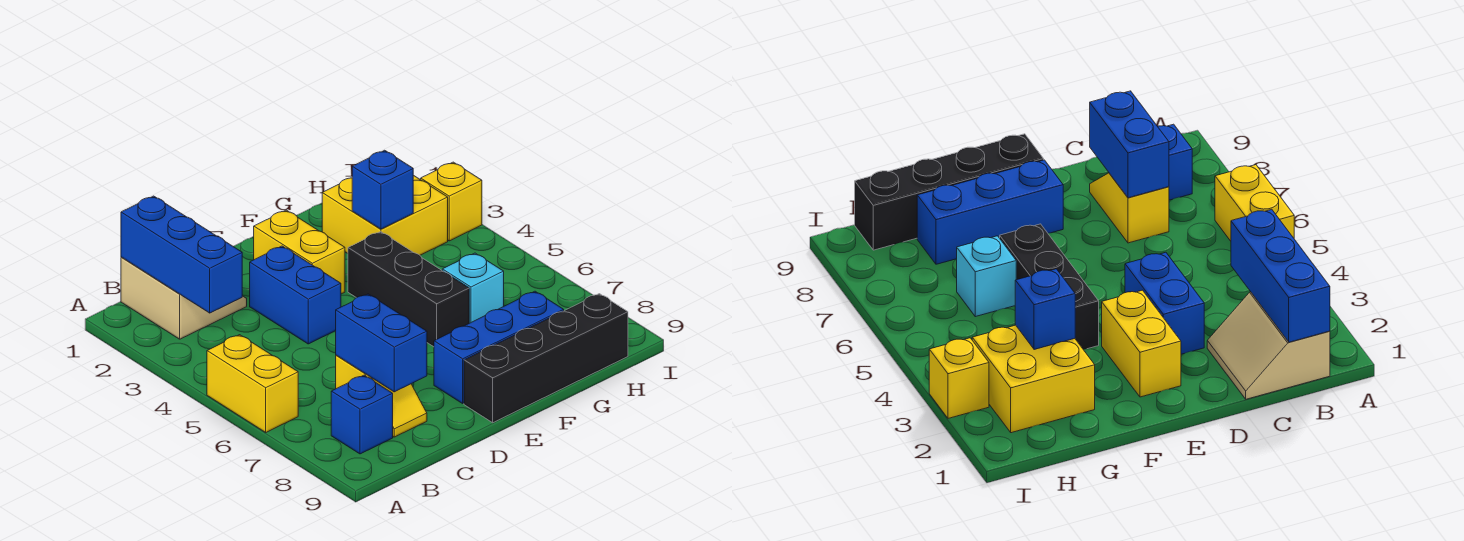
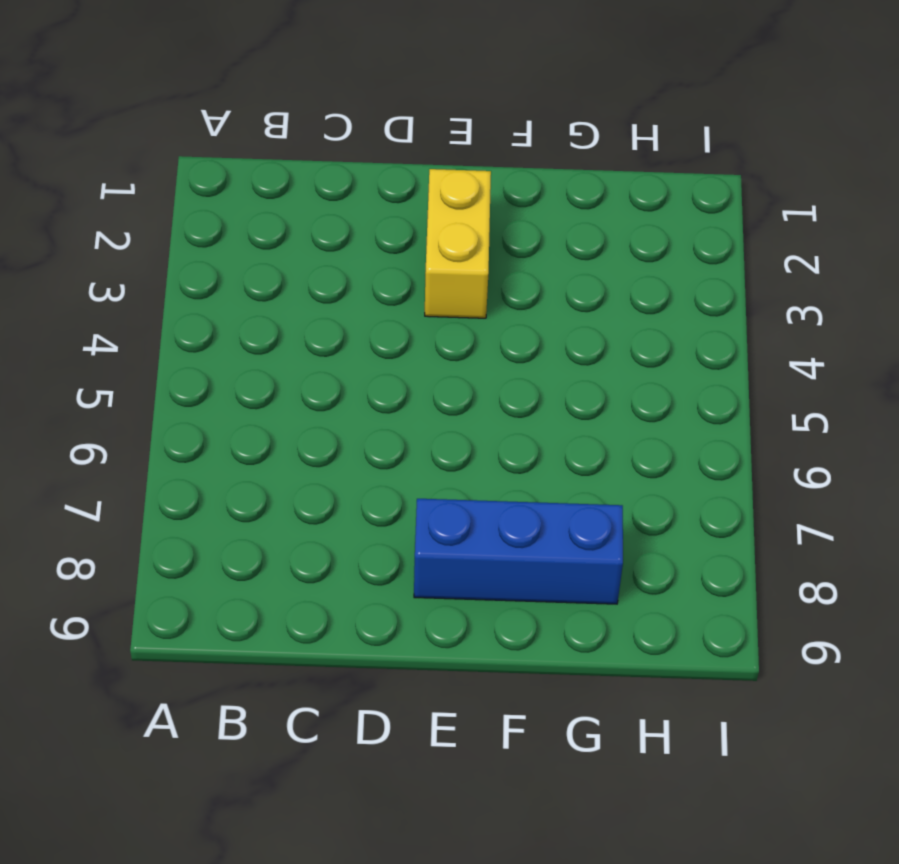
none -> yellow brick A5:A6 level 1
none -> tan slope B1:C2 level 1 top B
none -> blue brick B8 level 1

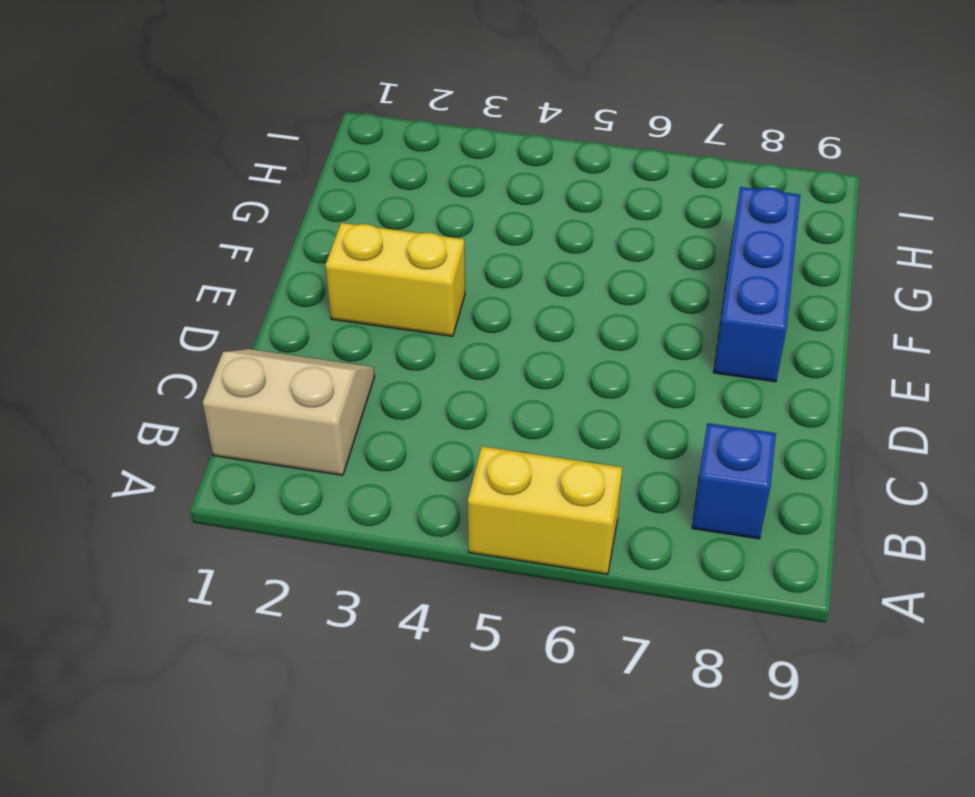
none -> yellow slope C7:C8 level 1 top 7
none -> blue brick D3:D4 level 1
none -> black brick E9:H9 level 1

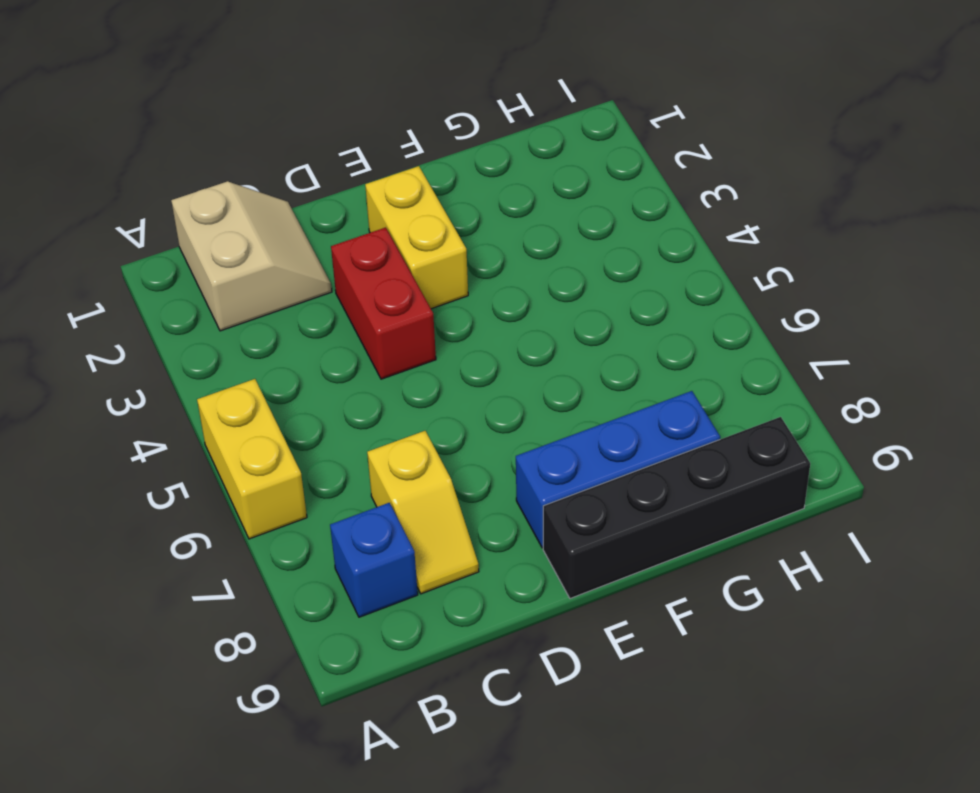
red brick D3:D4 level 1 -> blue brick D3:D4 level 1
none -> black brick F4:F6 level 1
none -> yellow brick G2:H3 level 1
none -> cyan brick G6 level 1

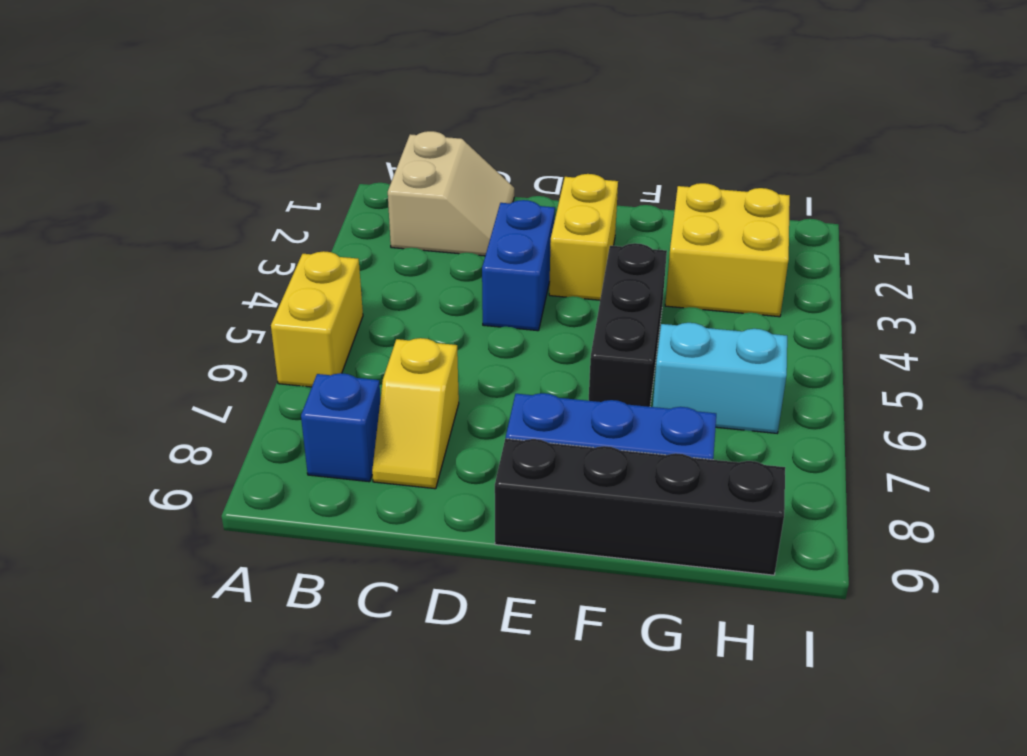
cyan brick G6:H6 level 1 -> cyan brick G6 level 1
none -> yellow brick I3 level 1
none -> blue brick B1:B3 level 2
none -> blue brick C7:C8 level 2

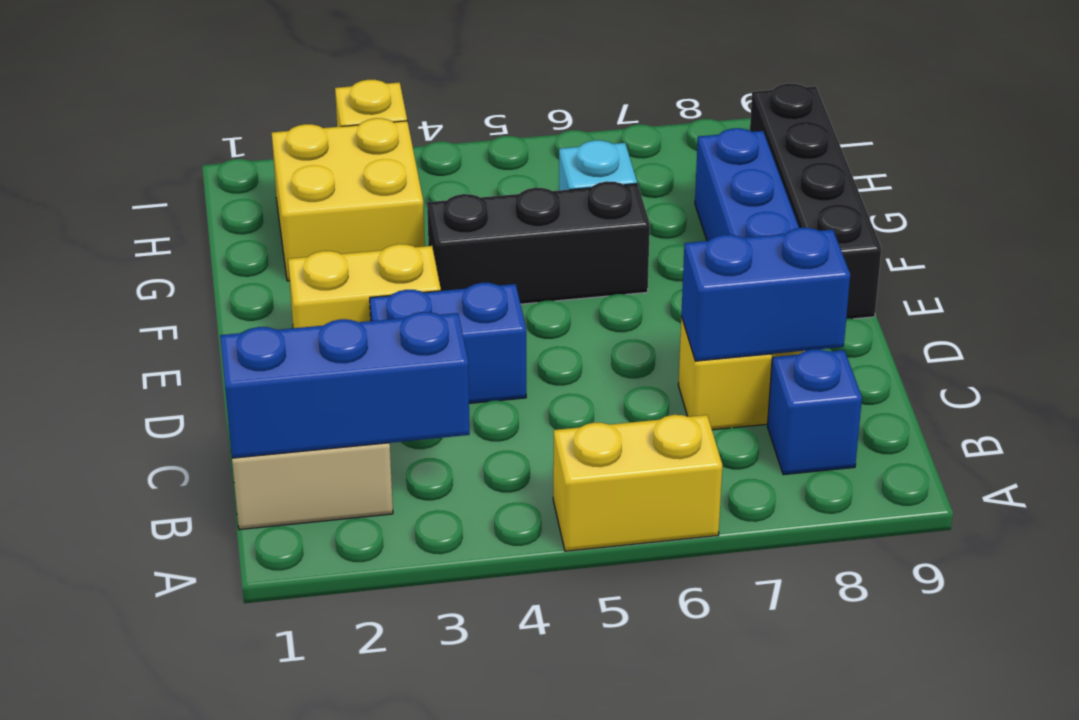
none -> blue brick G3 level 2

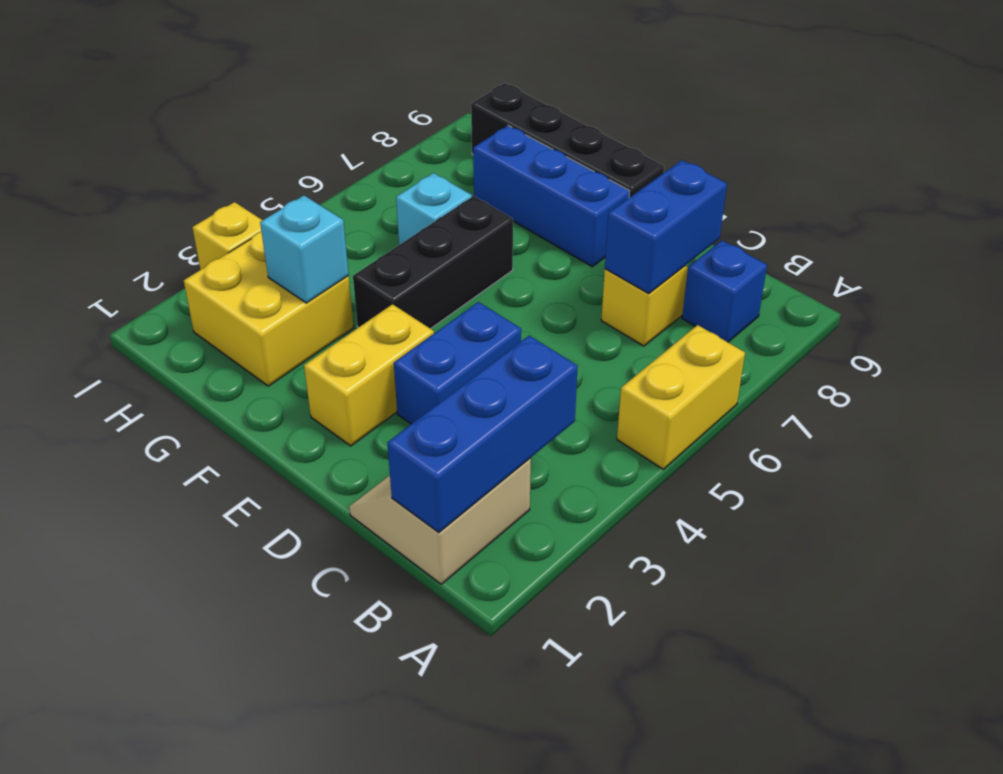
cyan brick G3 level 2 -> blue brick G3 level 2

